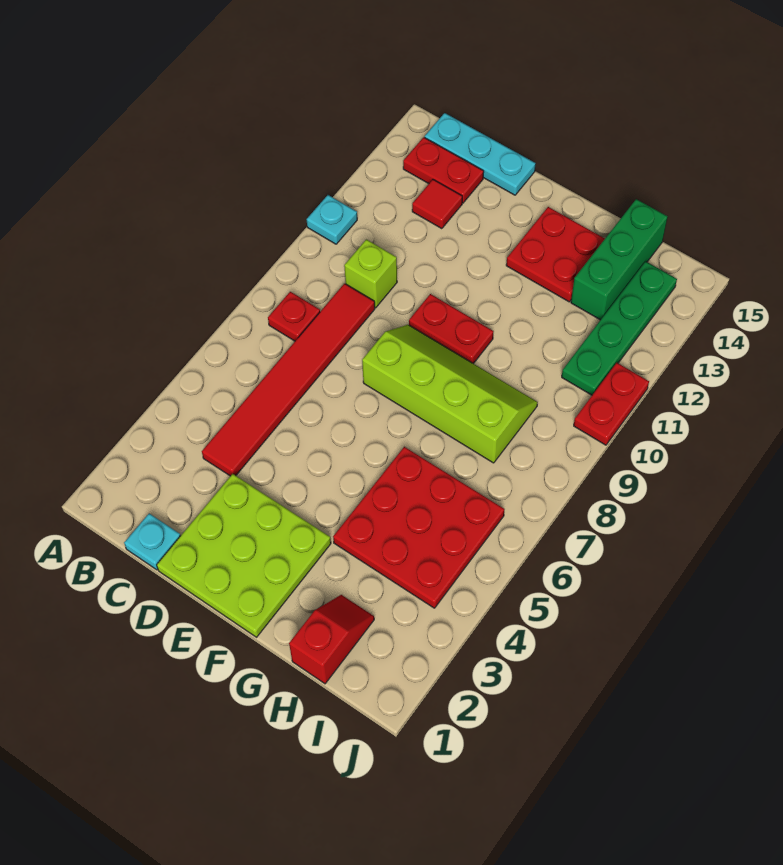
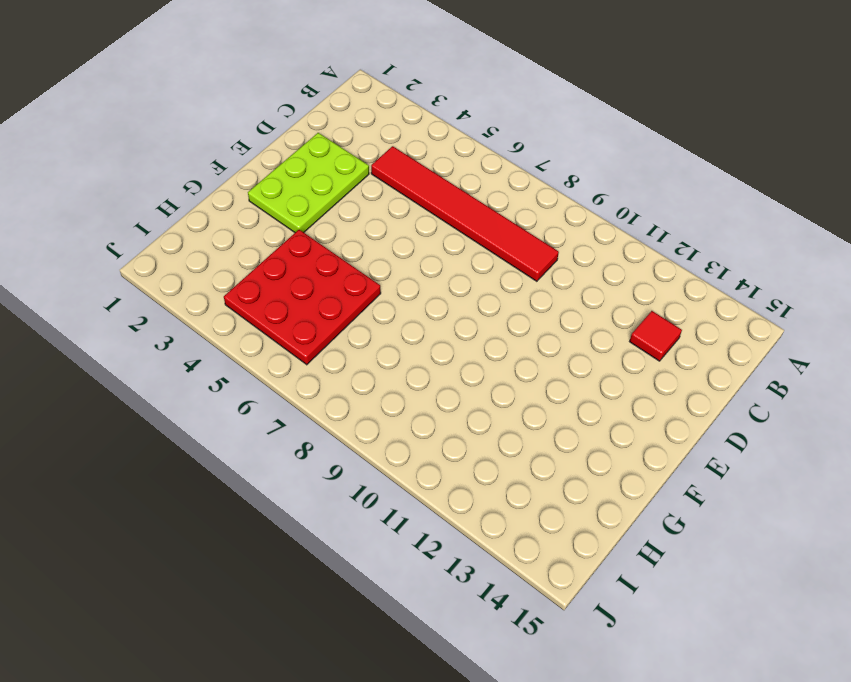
lime plate D2:F3 level 1 -> lime plate D1:F3 level 1
none -> cyan plate A11 level 1
none -> red plate B8 level 1
none -> red plate B14:C14 level 1

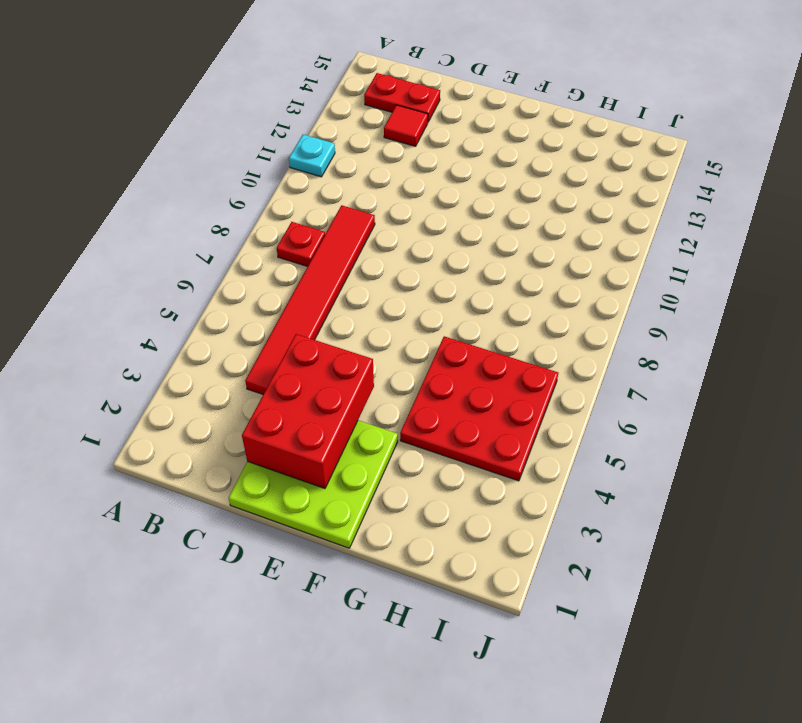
red brick D2:E4 level 2 -> none
none -> cyan plate B15:D15 level 1
none -> cyan plate C1 level 1
none -> lime brick C10 level 1

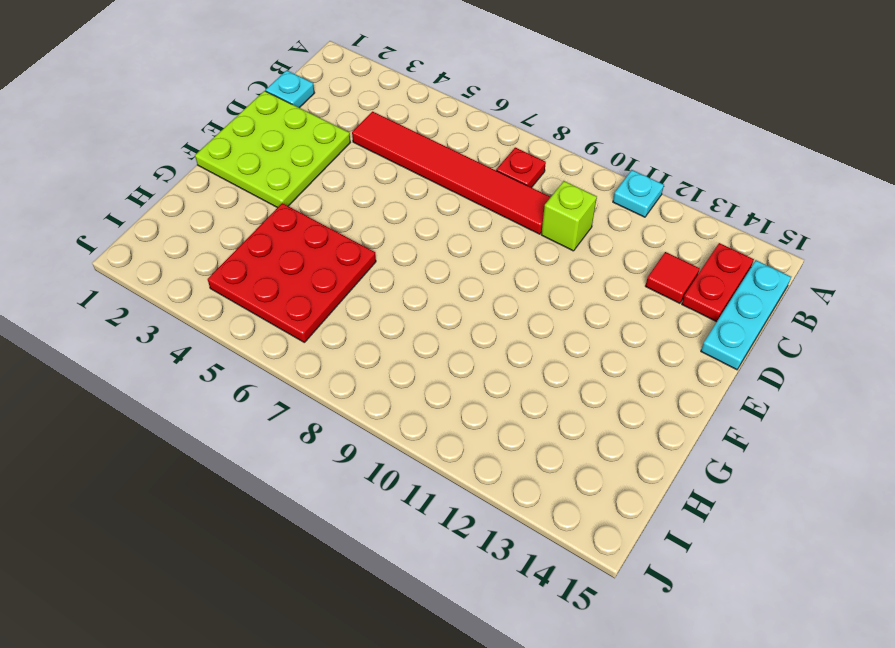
none -> lime slope E8:H9 level 1 top 8
none -> red plate E10:F10 level 1
none -> red plate F13:G14 level 1

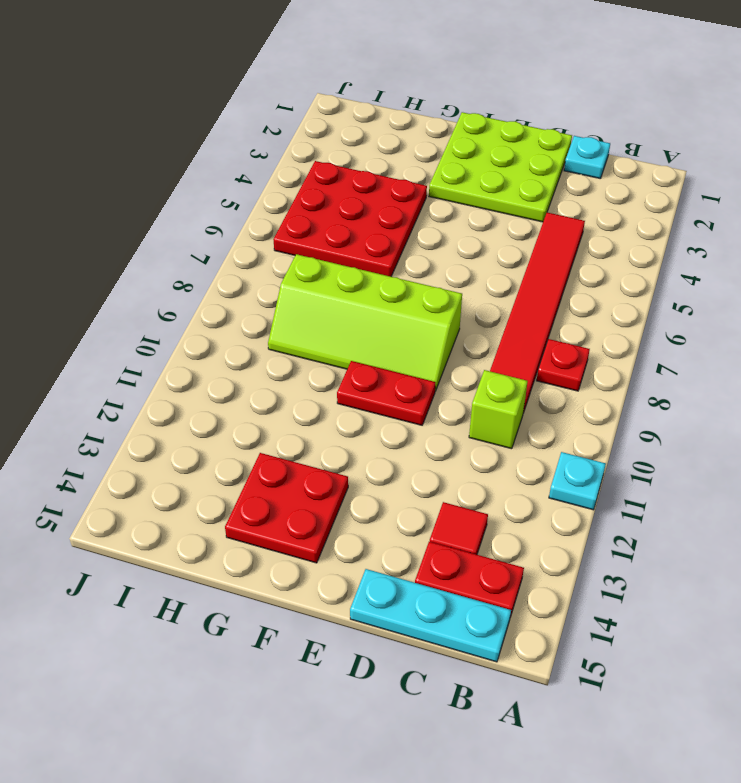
none -> red slope H1:H2 level 1 top 1
none -> green brick H13:H15 level 1
none -> green plate I11:I14 level 1

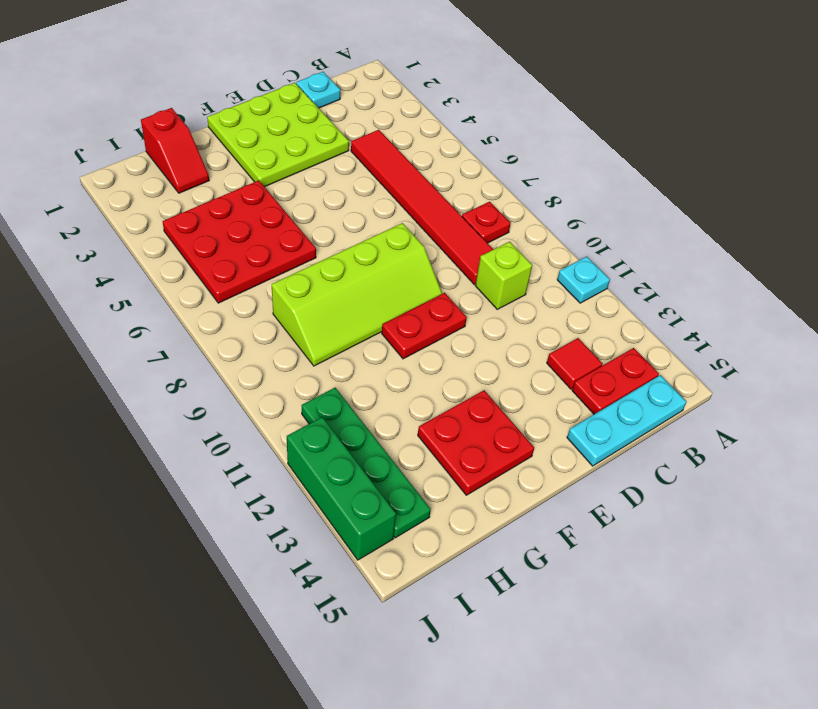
green brick J12:J14 level 1 -> green brick H13:H15 level 1
none -> red plate J10:J11 level 1

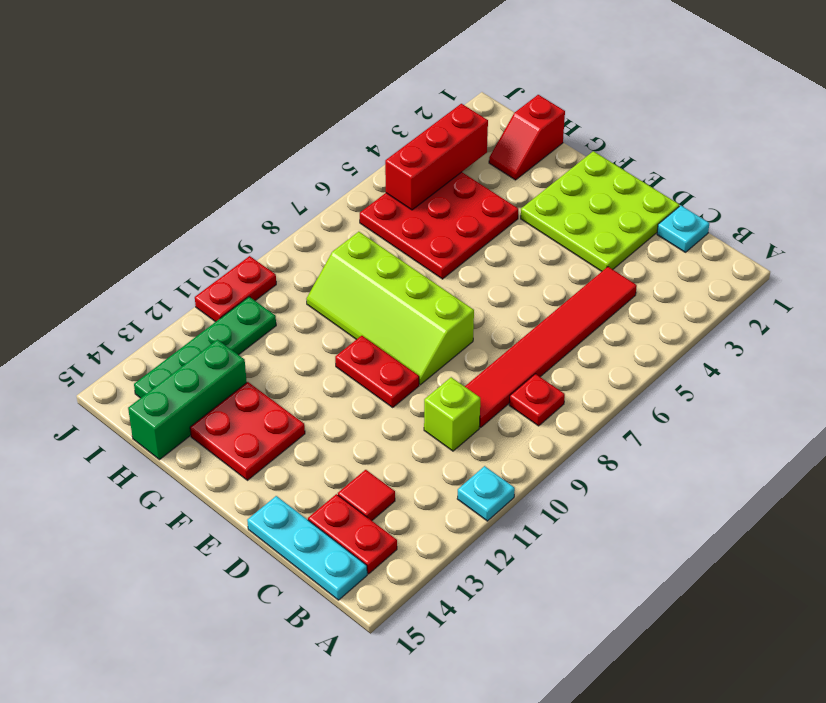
red brick I3:I5 level 2 -> none

